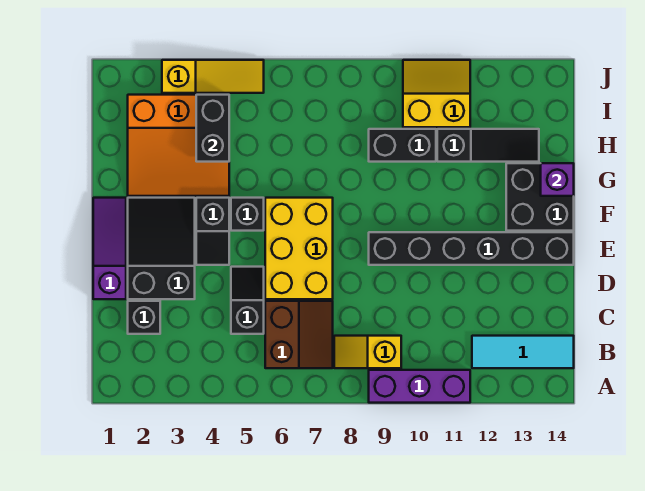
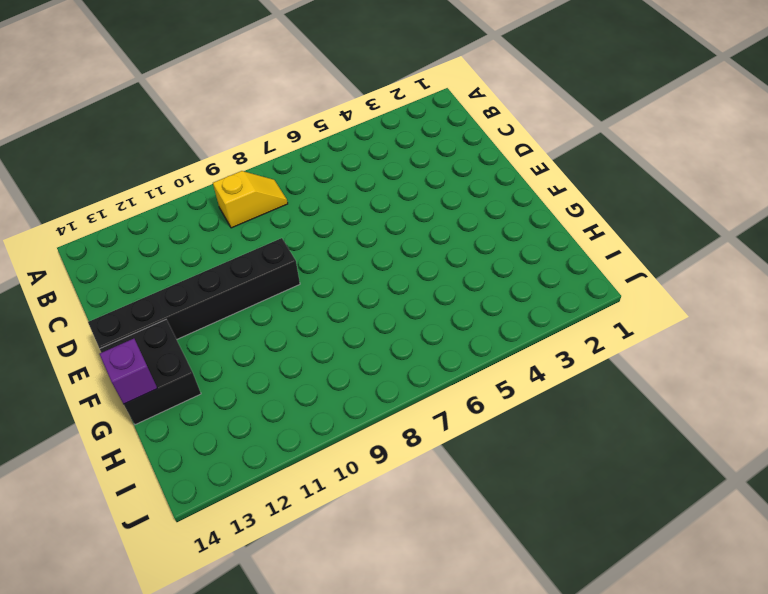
none -> purple brick A9:A11 level 1
none -> brown slope B6:C7 level 1 top 6
none -> cyan tile B12:B14 level 1

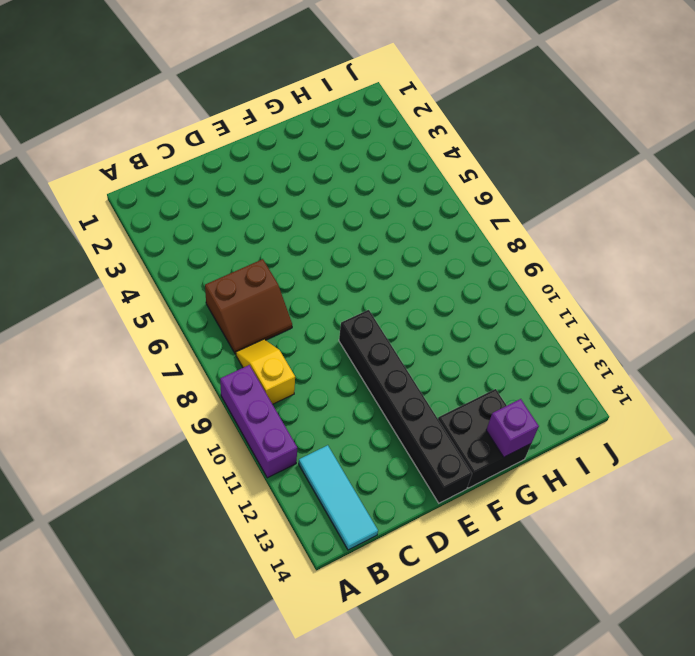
none -> black brick C2 level 1
none -> black slope C5:D5 level 1 top C
none -> purple slope D1:F1 level 1 top D

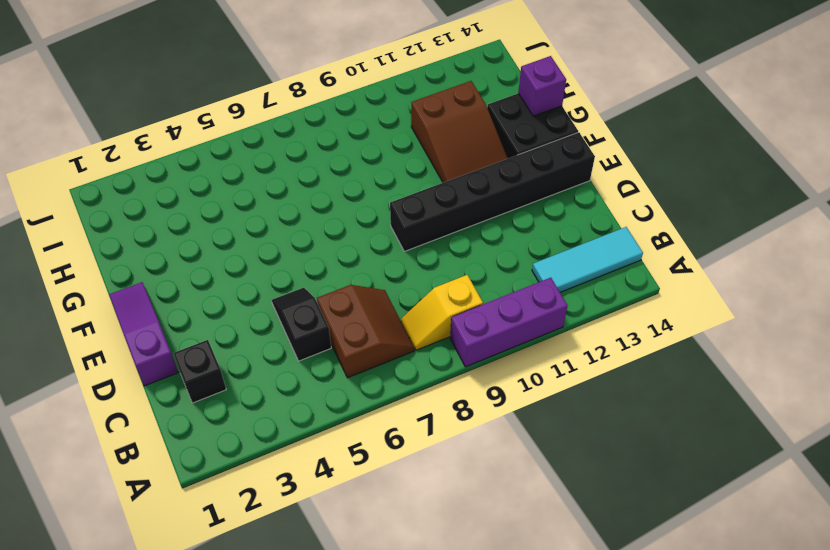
brown slope F11:H12 level 1 top H -> black slope H11:H13 level 1 top 11
none -> black slope D2:F3 level 1 top D
none -> yellow brick D6:F7 level 1
none -> black slope E4:F4 level 1 top F

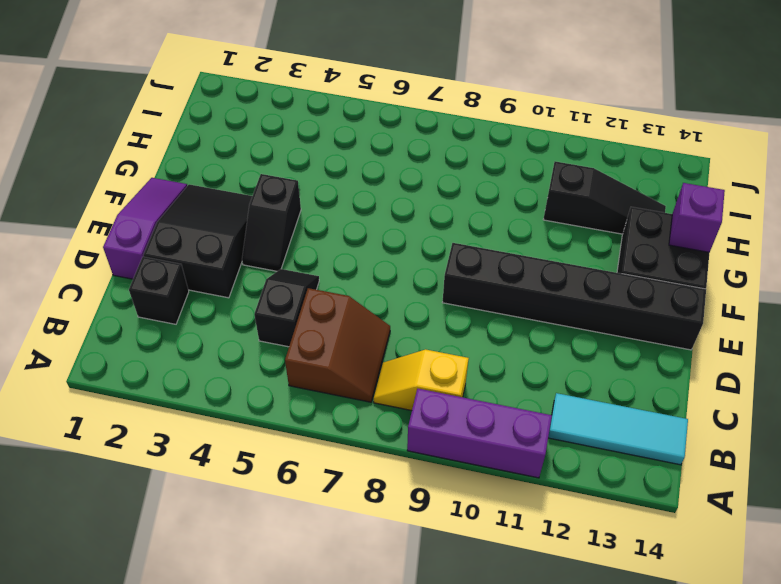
none -> yellow brick D6:F7 level 1
none -> black brick F5 level 1
none -> orange slope G2:I4 level 1 top I

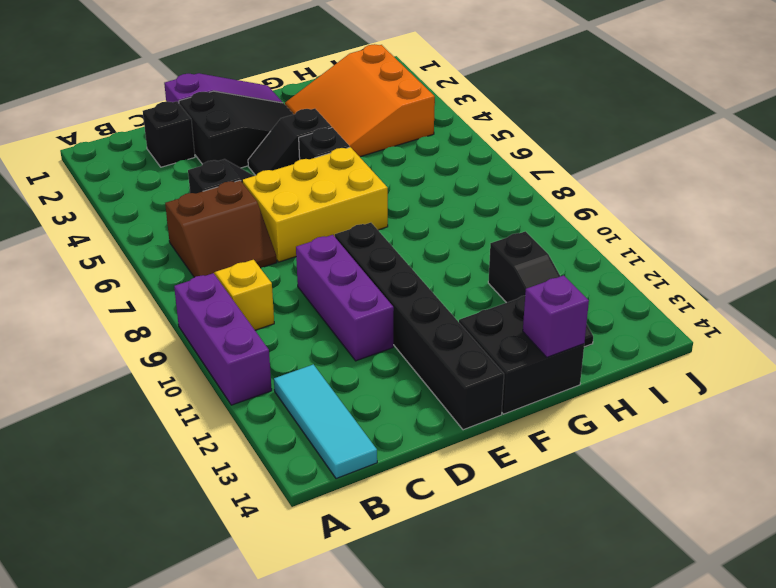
purple brick D9:D11 level 1 -> none
none -> black brick H9:H10 level 1
none -> yellow slope I10:J11 level 1 top I
none -> yellow slope J3:J5 level 1 top 3

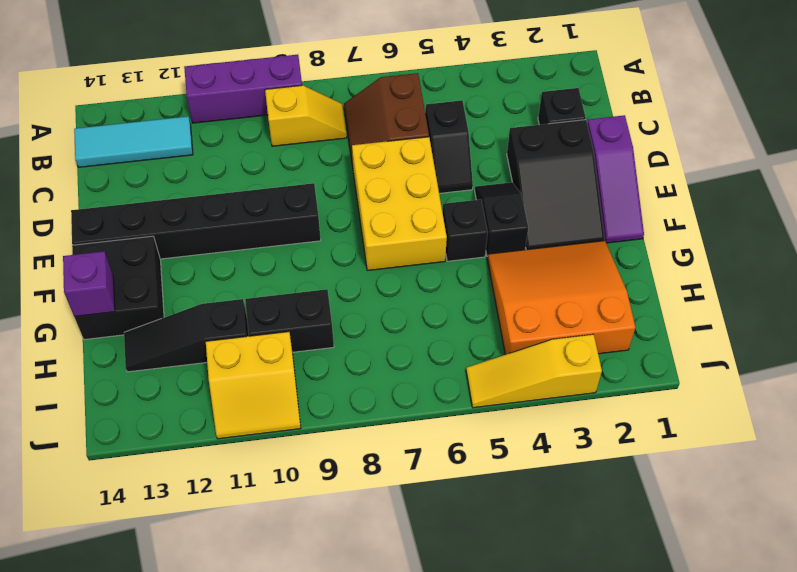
none -> black brick H4:I4 level 2

